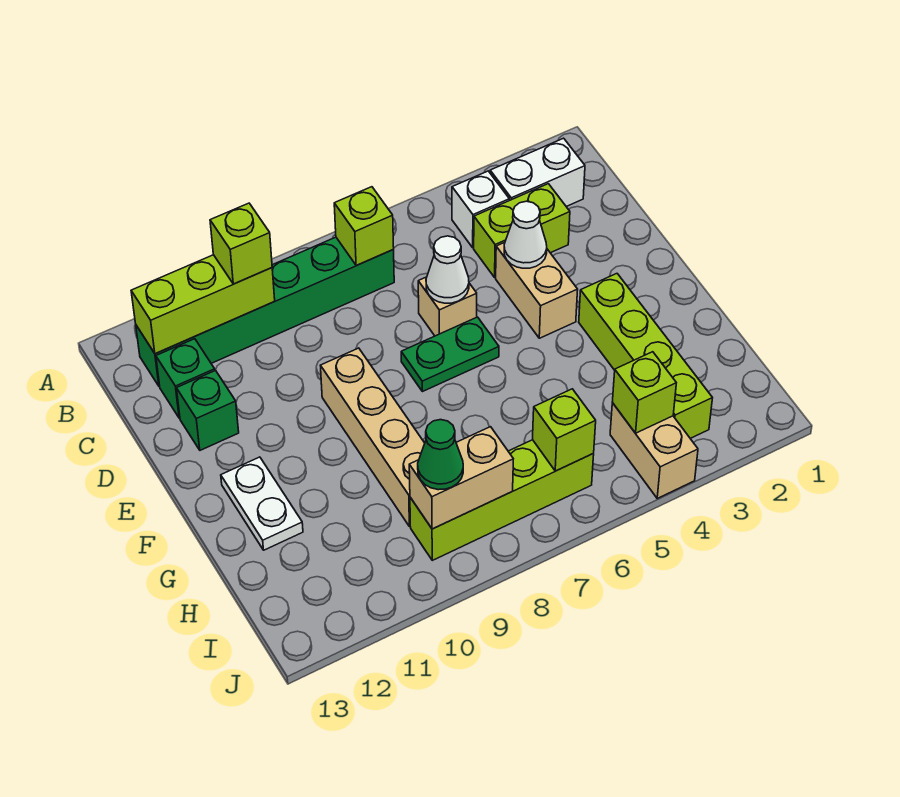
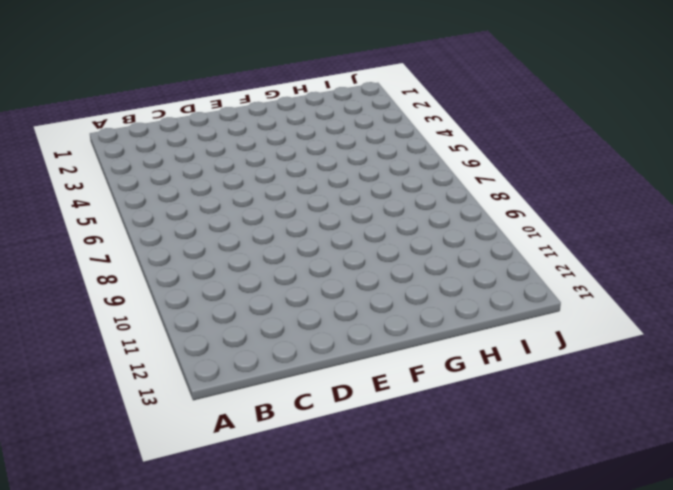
none -> white brick B2:B3 level 1
none -> white brick B4 level 1
none -> green brick B7:B12 level 1

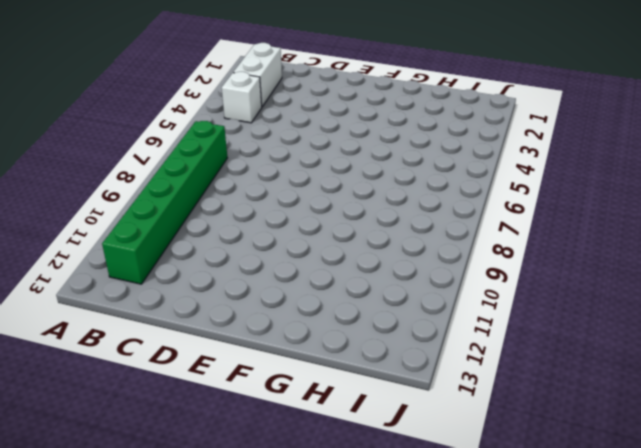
none -> lime brick C3:C4 level 1
none -> green brick C12 level 1
none -> tan brick D4:E4 level 1

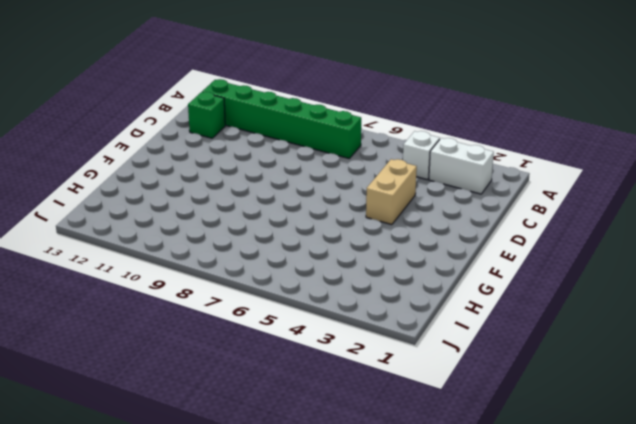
none -> lime brick C3:C4 level 1
none -> tan brick D6 level 1
none -> green brick D12 level 1

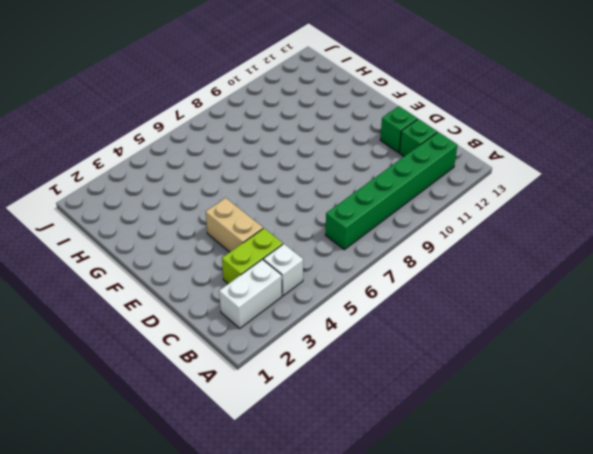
none -> tan brick D6 level 1
none -> green plate E6:E7 level 1
none -> tan brick E9:H9 level 1

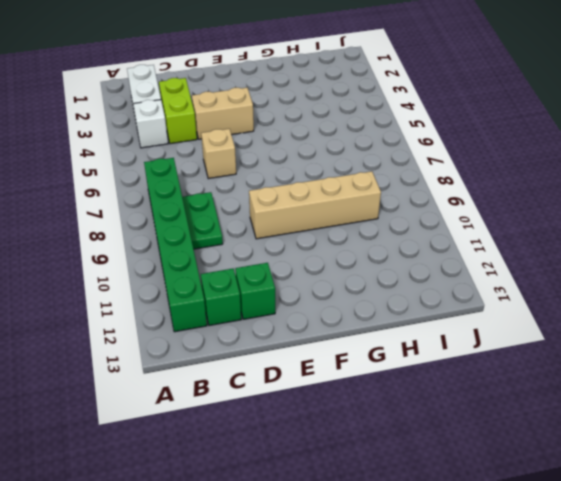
green plate C8:C9 level 1 -> green plate E6:E7 level 1
none -> lime brick F3:I3 level 1
none -> white plate F12:G12 level 1
none -> tan brick I4:J4 level 1

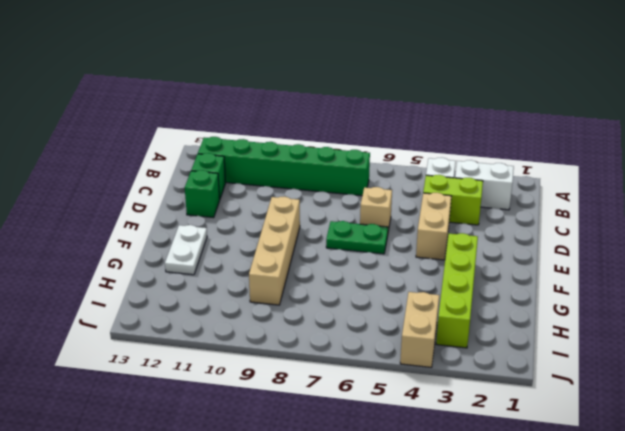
none -> lime brick I6:I9 level 1
none -> lime brick B7 level 2
none -> lime brick B10:B12 level 2

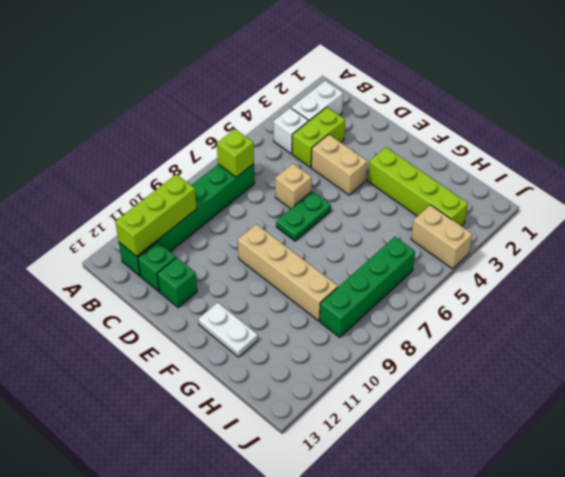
green brick I6:I9 level 1 -> lime brick I6:I9 level 1
none -> white cone D4 level 2
none -> white cone D6 level 2
none -> lime brick I4 level 2

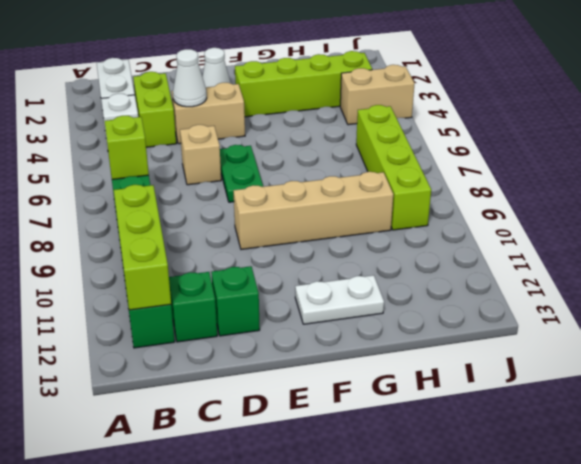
white cone E2 level 1 -> white cone D6 level 2
none -> lime brick I4 level 2
none -> lime brick I6 level 2
none -> tan brick I8:I9 level 2

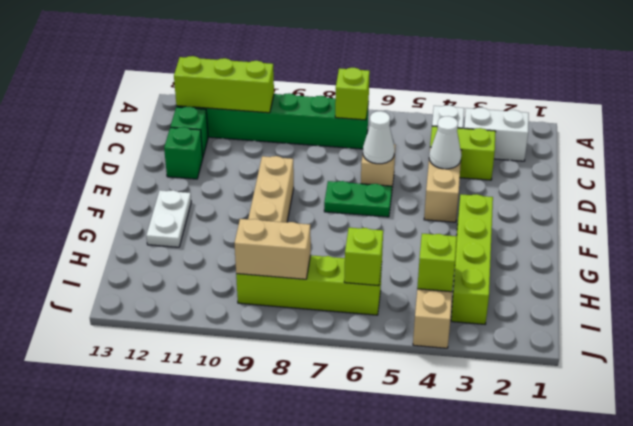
none -> lime brick B10 level 3
none -> green cone I9 level 3

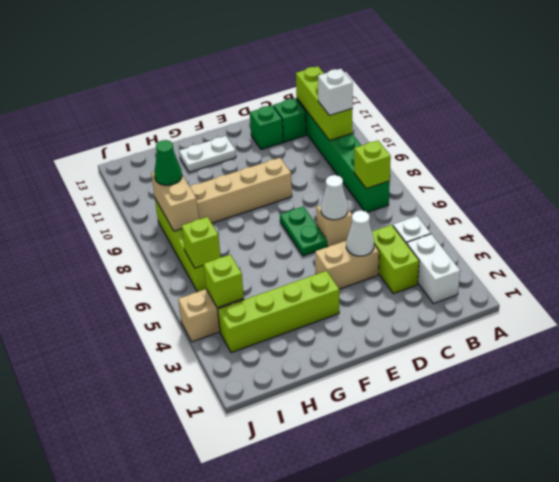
white brick B10 level 3 -> lime brick B10 level 3

